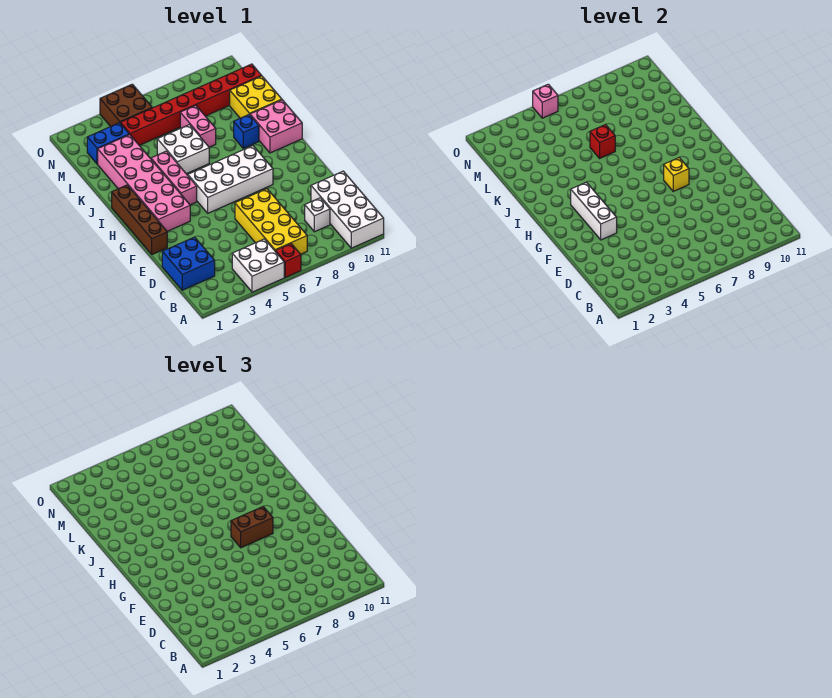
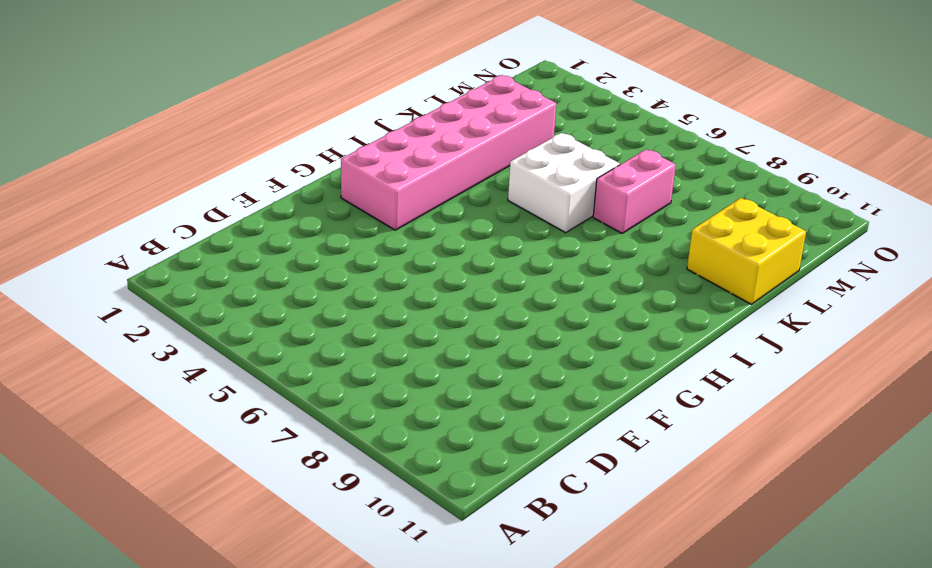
none -> white brick A4:B5 level 1
none -> red brick A6 level 1
none -> white brick A10:D11 level 1

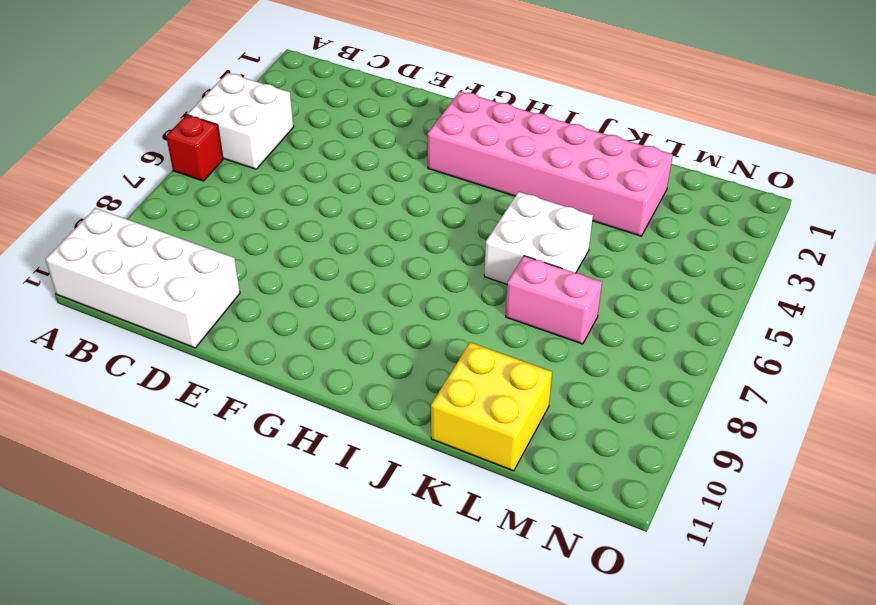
none -> yellow brick B6:E7 level 1
none -> blue brick C1:D2 level 1
none -> white brick C9 level 1

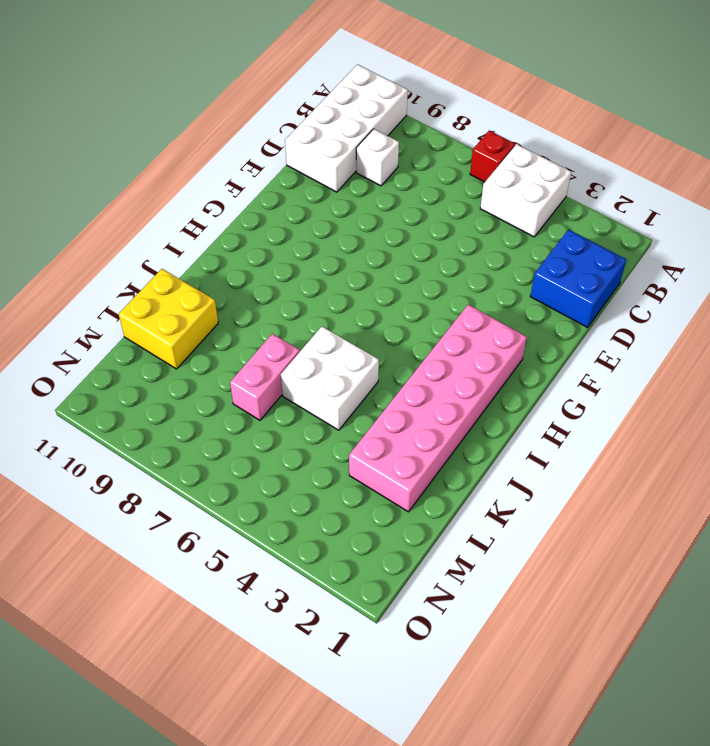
none -> yellow brick B6:E7 level 1
none -> brown brick F1:I1 level 1
none -> white brick G5:H8 level 1

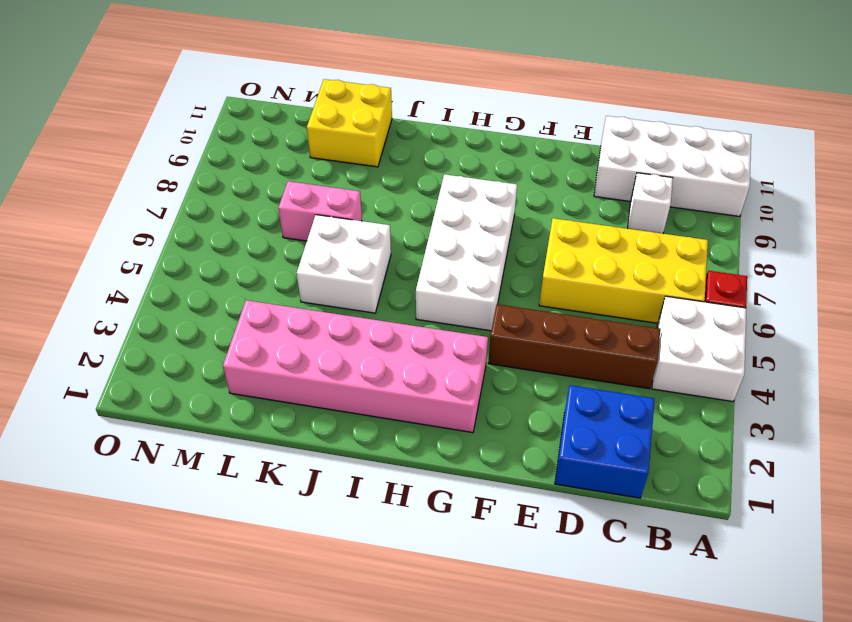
brown brick C4:F4 level 1 -> brown brick F1:I1 level 1
none -> pink brick H4:J4 level 1
none -> pink brick I10:J11 level 1
none -> blue brick J9 level 1

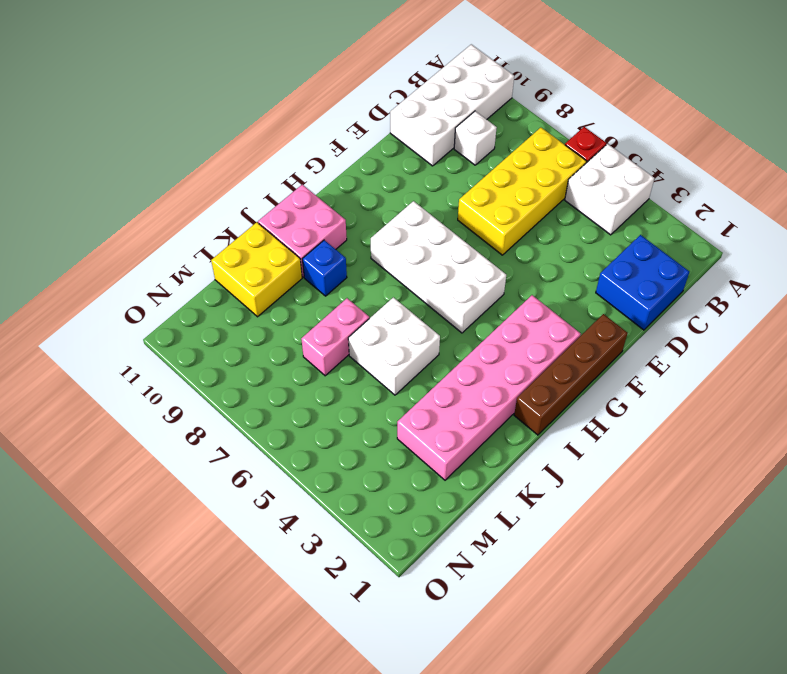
none -> pink brick H4:J4 level 1
none -> blue brick M2:M3 level 1
none -> red brick M4:M11 level 1

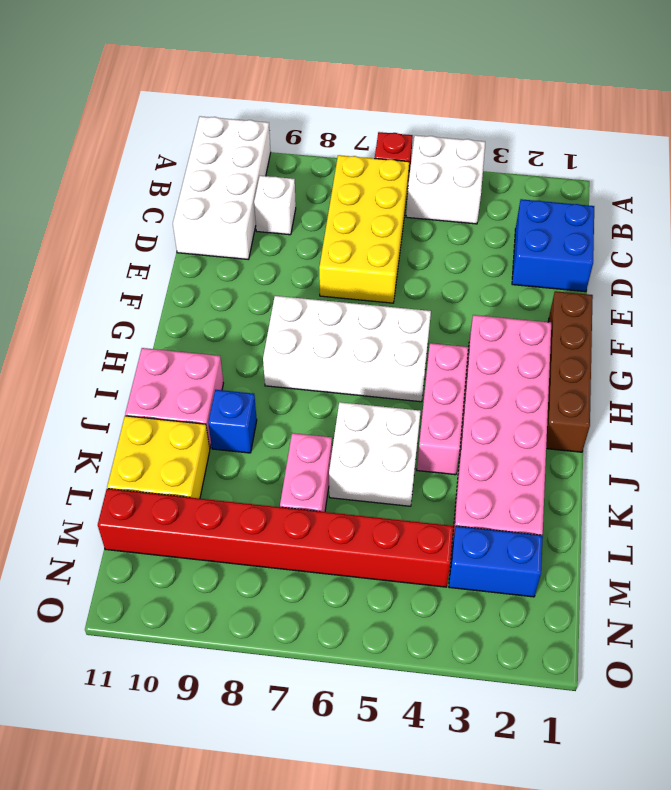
none -> brown brick N4:O5 level 1
none -> white brick F3:H3 level 2
none -> yellow brick G8 level 2

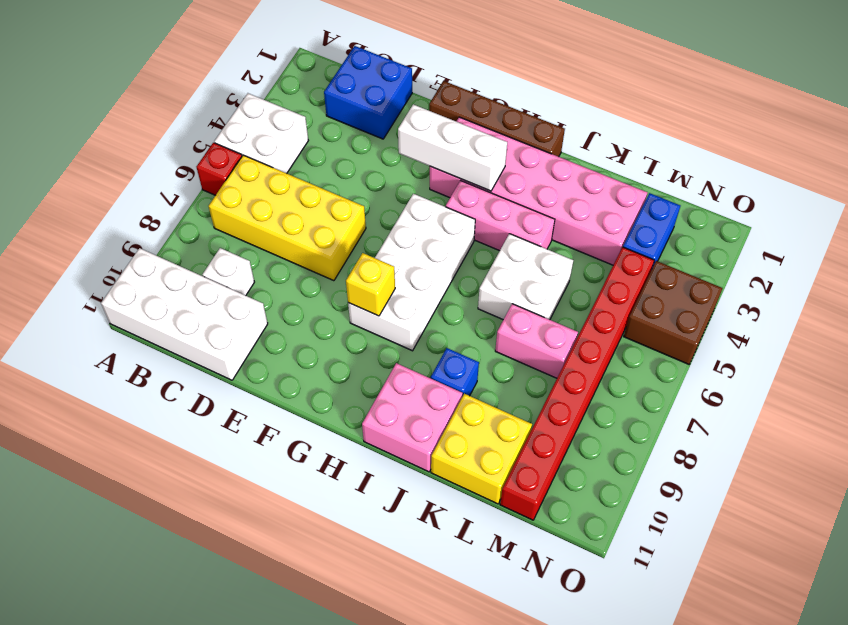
none -> red brick K6 level 2
none -> pink brick O5 level 2
none -> brown brick G7:G8 level 3

